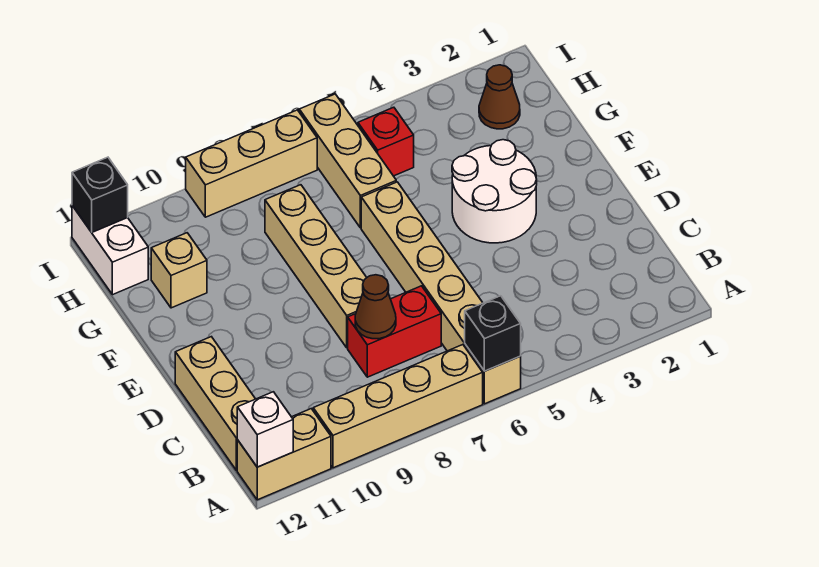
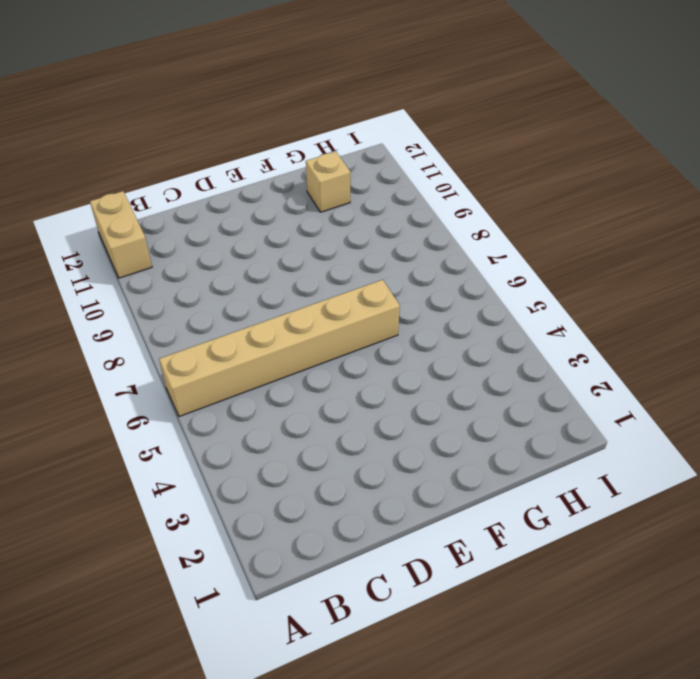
none -> tan brick A7:A10 level 1
none -> tan brick B12:D12 level 1
none -> red brick C7:C8 level 1

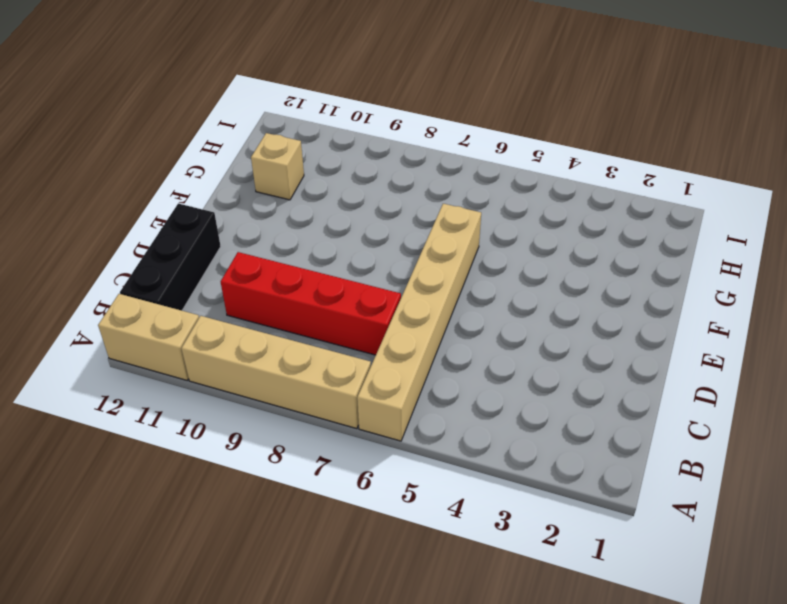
black brick B12:D12 level 1 -> tan brick B12:D12 level 1
red brick C7:C10 level 1 -> red brick C7:C8 level 1
none -> tan brick D8:G8 level 1
none -> white round brick E3:F4 level 1
none -> tan brick G6:I6 level 1

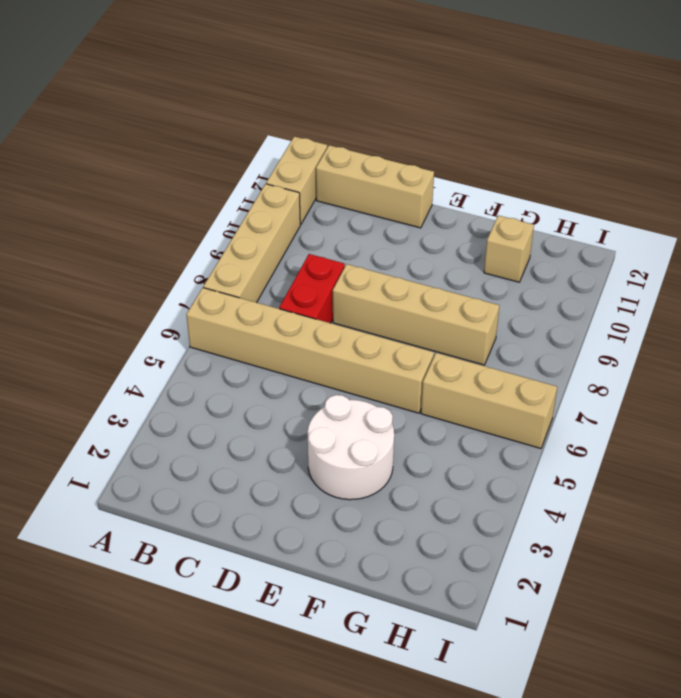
none -> brown cone H2 level 1
none -> red brick H5 level 1
none -> white brick H12:I12 level 1

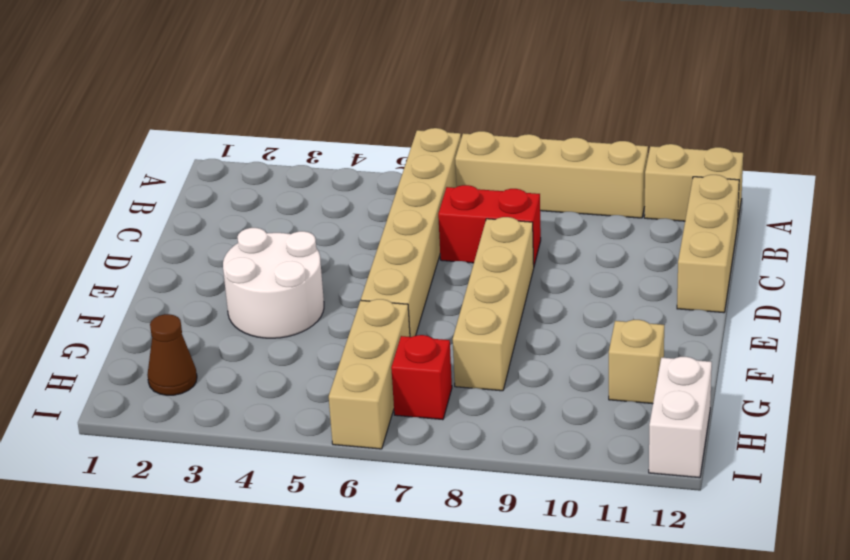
red brick H7 level 1 -> red brick H5 level 1
none -> tan brick I7:I9 level 1
none -> black brick A6 level 2
none -> white brick A12 level 2

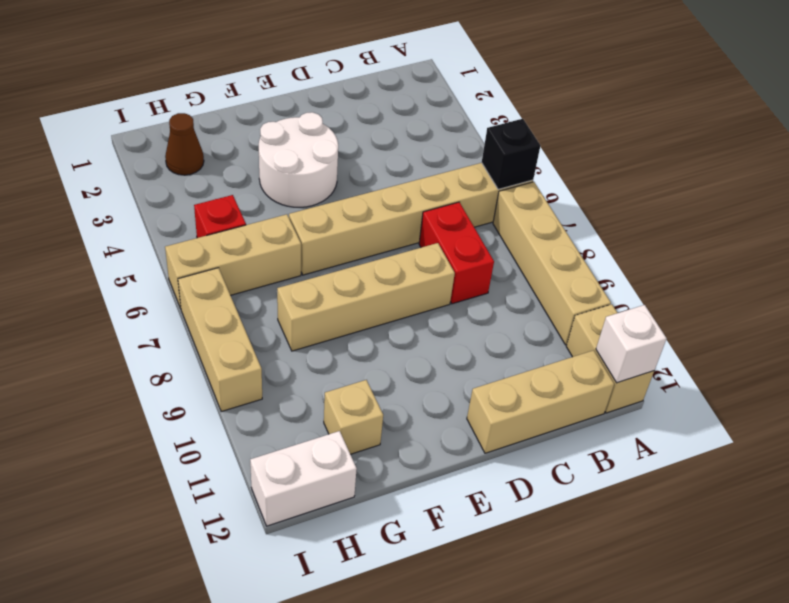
none -> brown cone C8 level 2
none -> black brick I12 level 2

